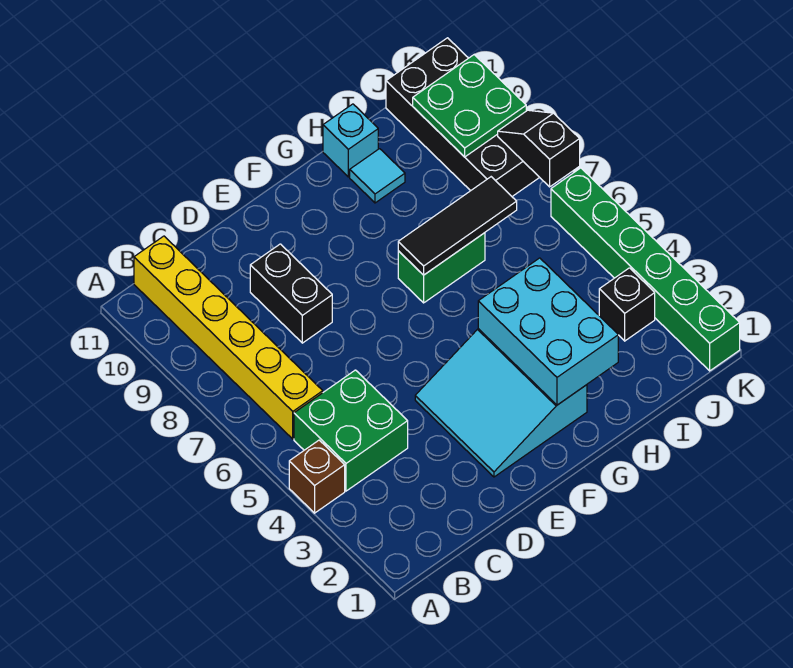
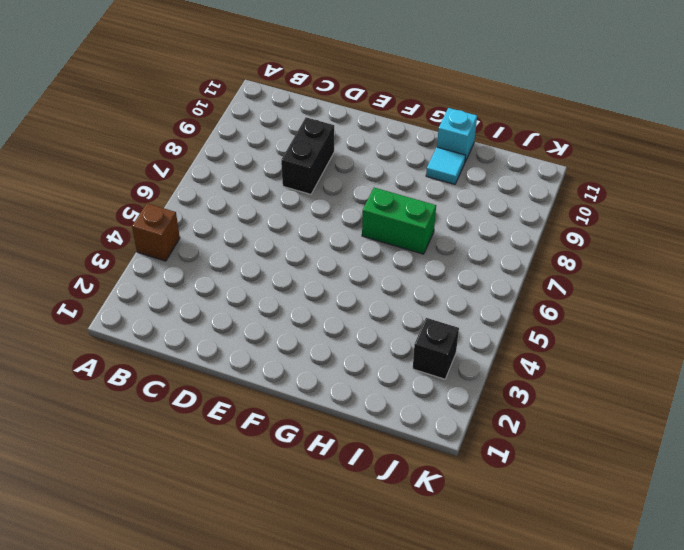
none -> green brick B4:C5 level 1
none -> yellow brick B6:B11 level 1
none -> cyan slope E2:G4 level 1 top G

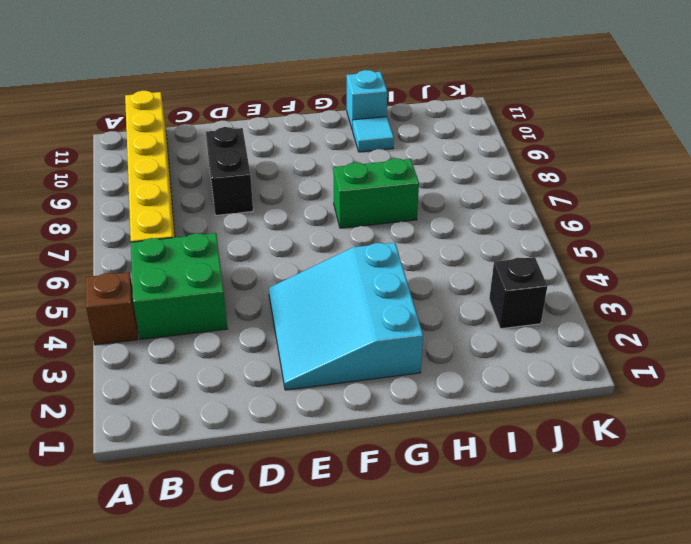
none -> black brick J8:K11 level 1
none -> green brick K1:K6 level 1
none -> cyan brick G2:H4 level 2

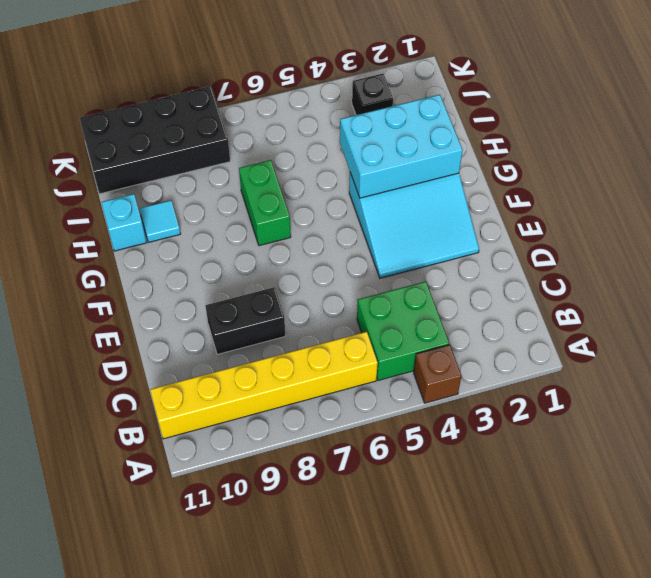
none -> green brick K1:K6 level 1
none -> black tile G7:I7 level 2
none -> green plate J9:K10 level 2

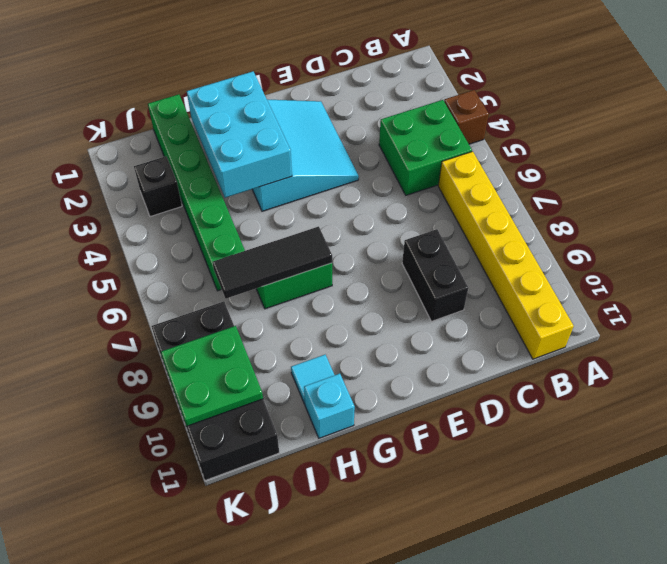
green brick I1:I6 level 1 -> green brick K1:K6 level 1
none -> black slope K7:K8 level 2 top 7

